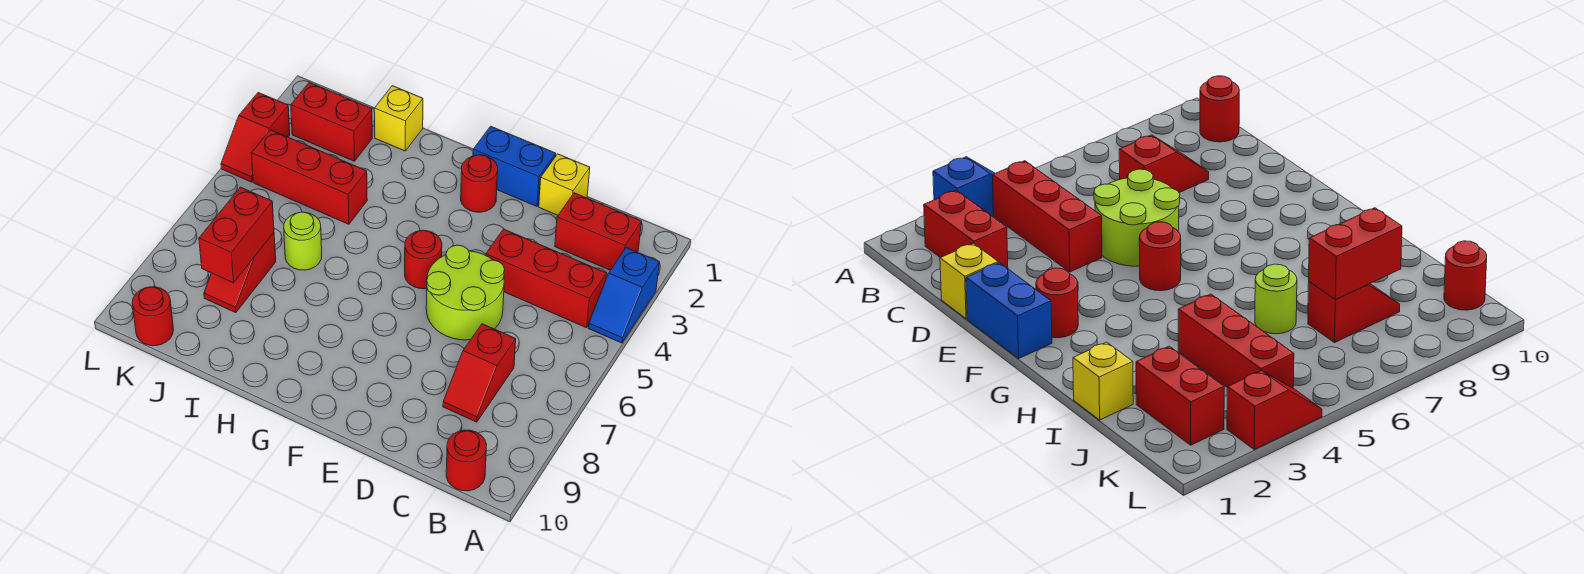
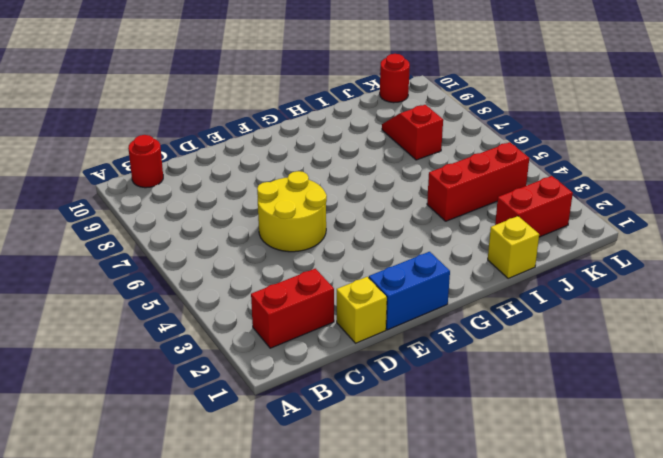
yellow round brick D5:E6 level 1 -> lime round brick D5:E6 level 1
none -> blue slope A3:A4 level 1 top 3
none -> red brick B4:D4 level 1
none -> red slope C7:C8 level 1 top 7

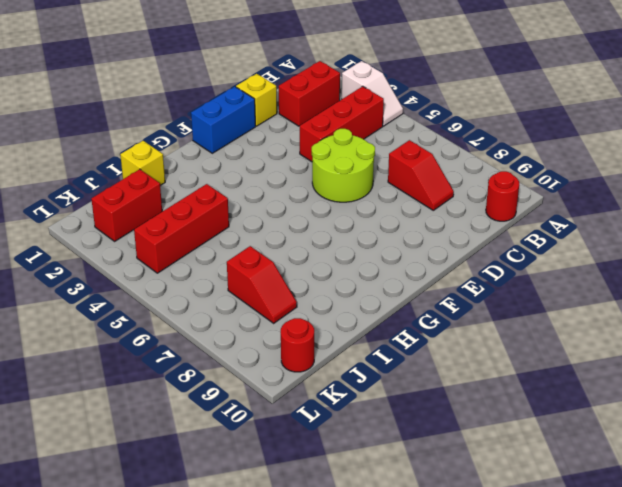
white slope A3:A4 level 1 top 3 -> blue slope A3:A4 level 1 top 3
none -> red round brick F2 level 1
none -> red round brick F5 level 1
none -> lime round brick I6 level 1

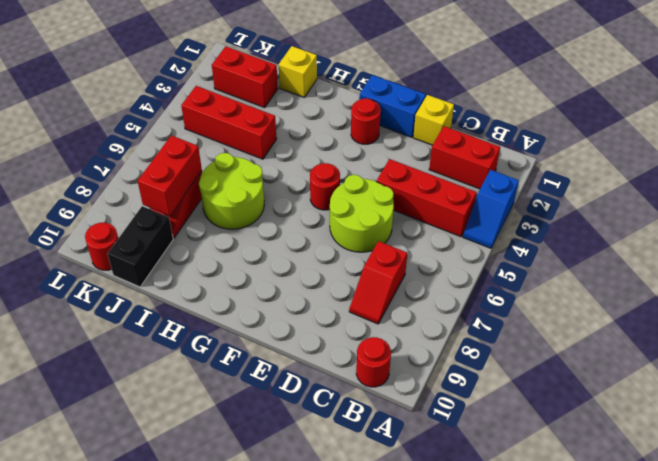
lime round brick H6:I7 level 1 -> lime round brick I6 level 1
black brick J9:J10 level 1 -> none
none -> red slope L3:L4 level 1 top 3

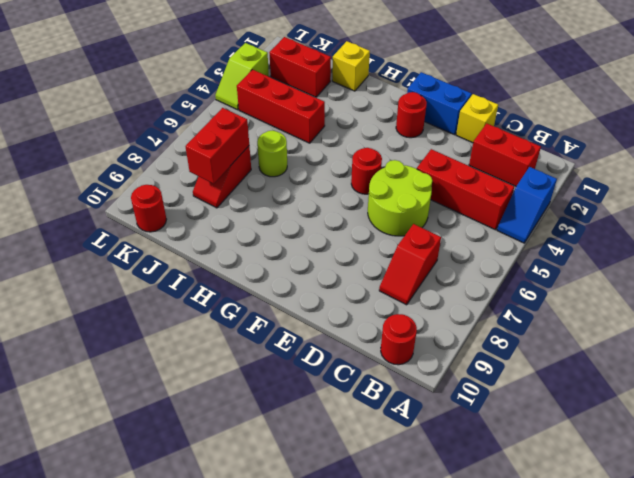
lime slope L3:L4 level 1 top 3 -> red slope L3:L4 level 1 top 3

